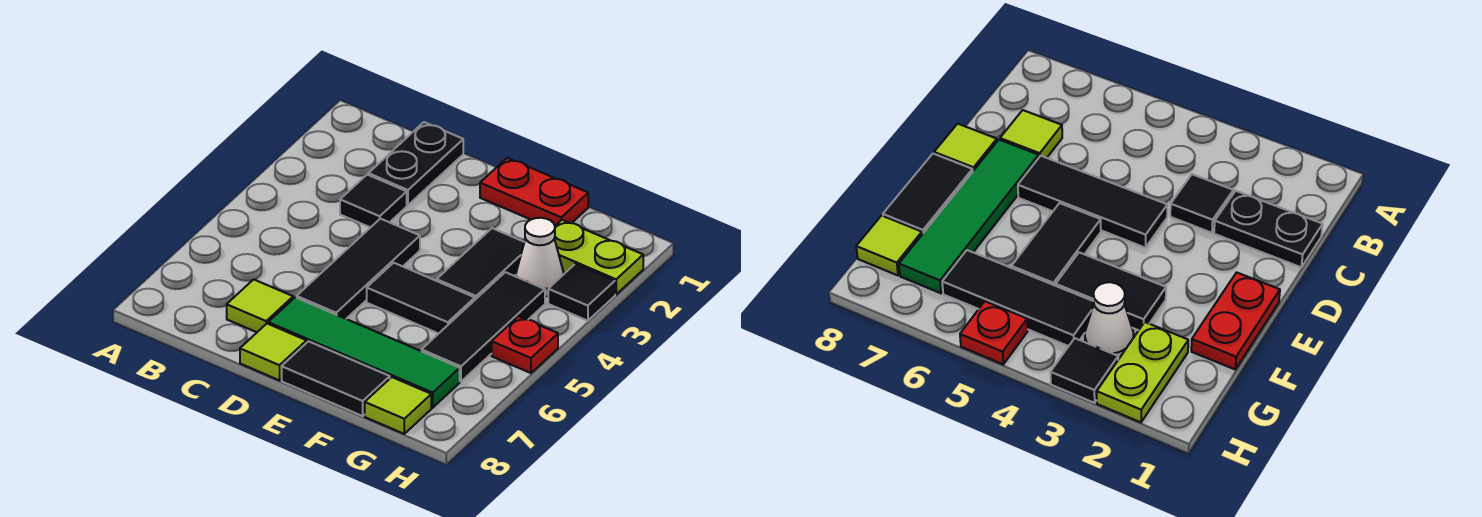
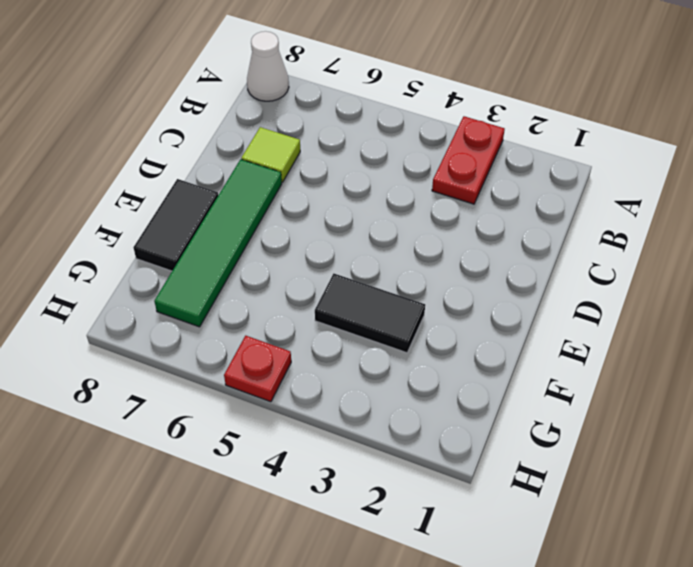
red plate A3:B3 level 1 -> red plate E1:F1 level 1
white cone A8 level 1 -> white cone G3 level 1
none -> black plate C1:C2 level 1
none -> black tile C3 level 1
none -> black tile D4:D6 level 1

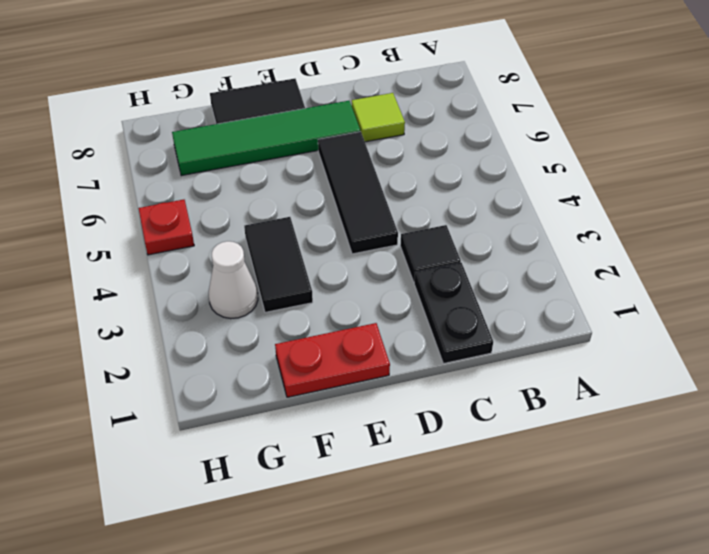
none -> lime tile D8 level 1
none -> black tile E5:F5 level 1
none -> lime plate G2:H2 level 1

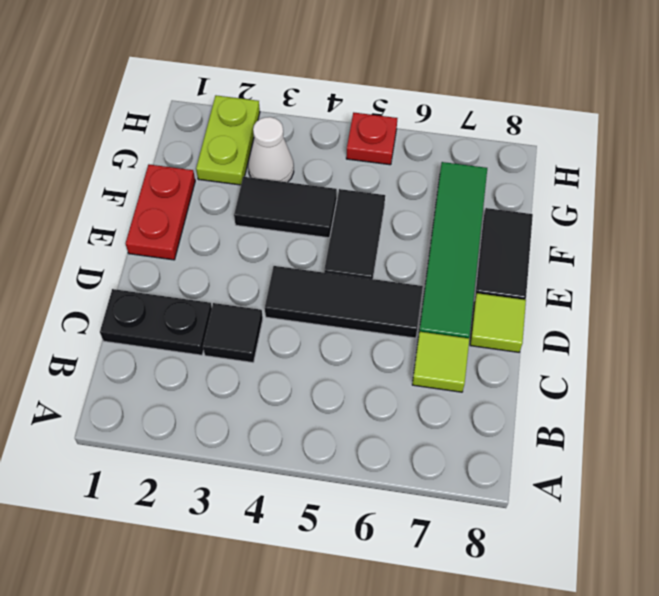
none -> black tile G4:G6 level 1
none -> lime tile G8 level 1
none -> black tile H3 level 1

